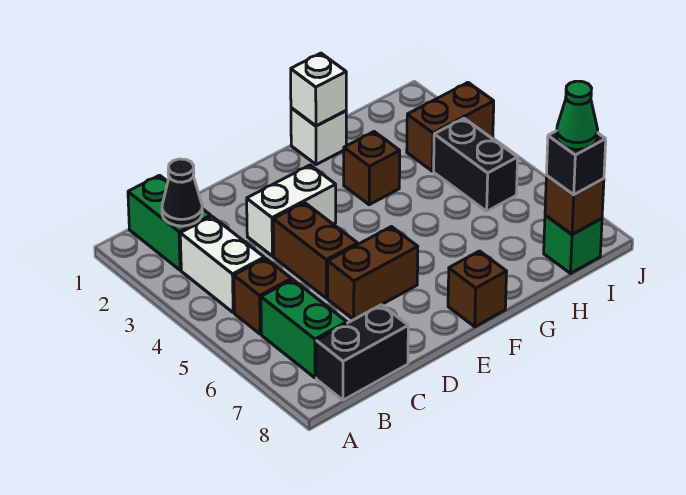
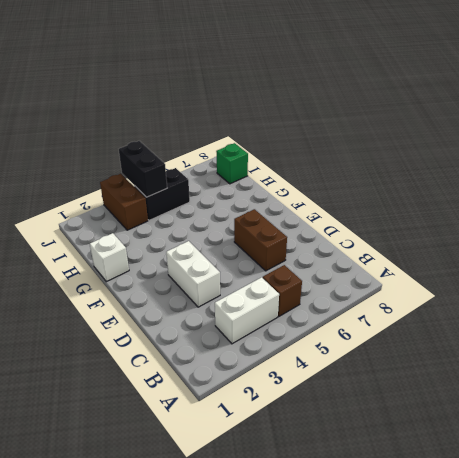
black brick I4:J4 level 2 -> black brick B8:C8 level 1
none -> green brick B1:B2 level 1
none -> green brick B6:B7 level 1
none -> brown brick D4:D5 level 1

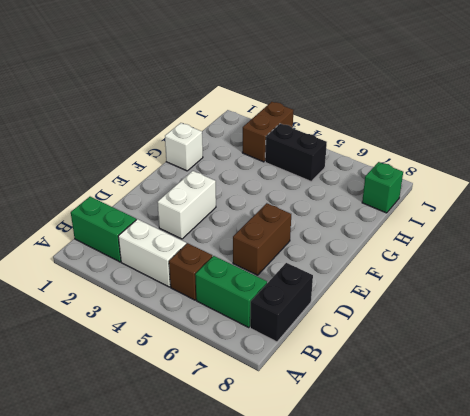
none -> brown brick D4:D5 level 1
none -> brown brick F8 level 1
none -> brown brick G3 level 1

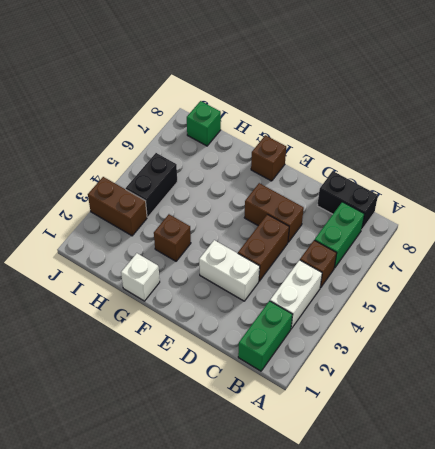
none -> black cone B2 level 2
none -> white brick G1 level 2
none -> brown brick I8 level 2

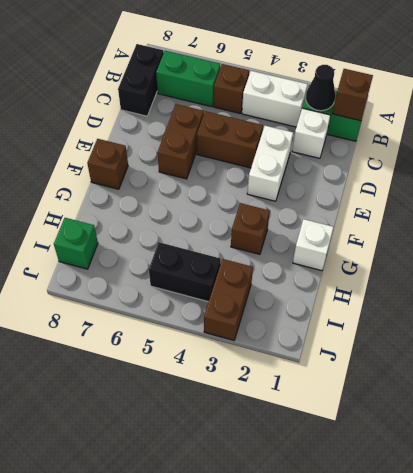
brown brick B1 level 2 -> brown brick I8 level 2
white brick C2 level 1 -> white brick G1 level 2
none -> black brick I8 level 3
none -> green cone I8 level 4

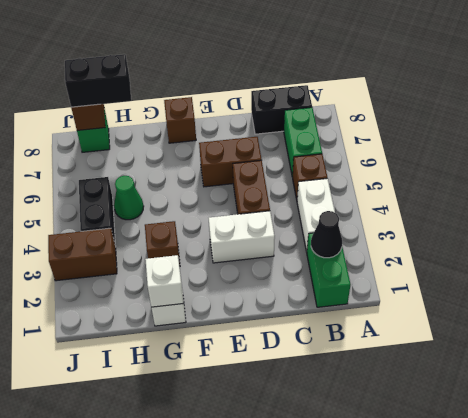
green cone H5 level 1 -> green cone I8 level 4
black brick H8:I8 level 3 -> black brick I8 level 3

